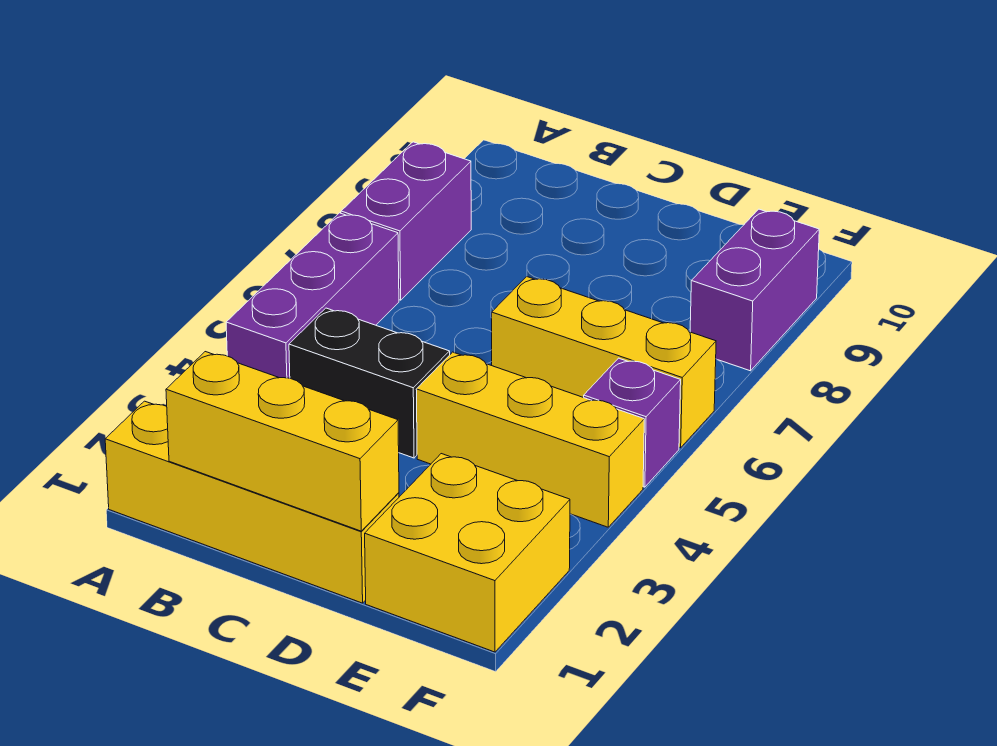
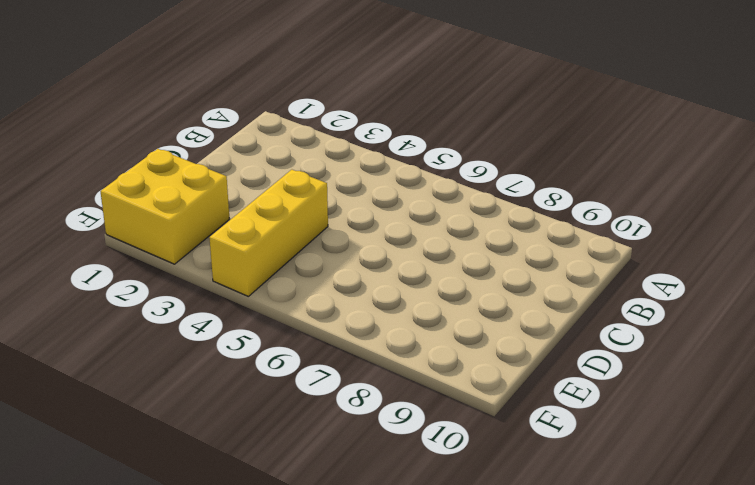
none -> yellow brick A1:D1 level 1
none -> purple brick A4:A6 level 1

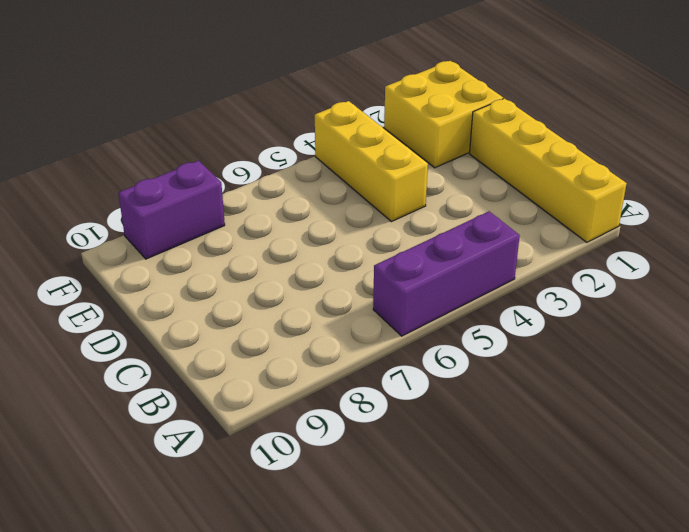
none -> purple brick A7:A8 level 1
none -> black brick B4:C4 level 1

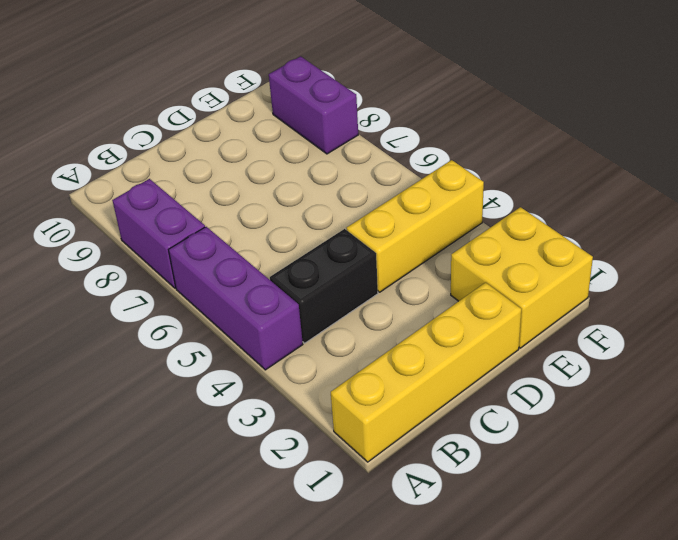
none -> yellow brick D6:F6 level 1
none -> purple brick F5 level 1

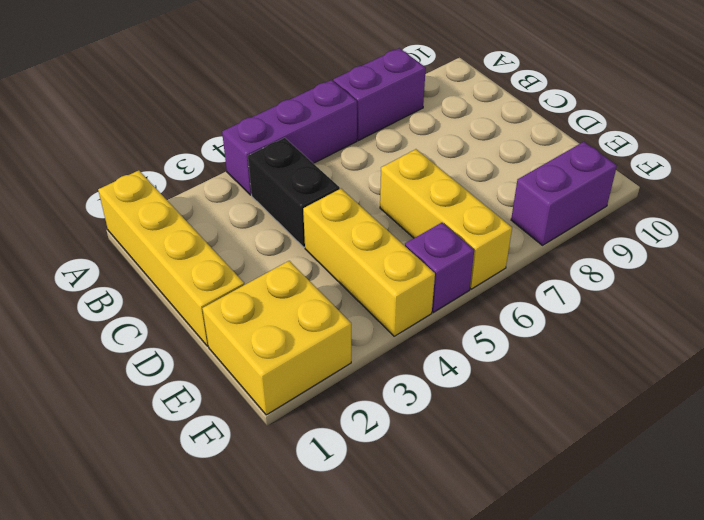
none -> yellow brick B1:D1 level 2

